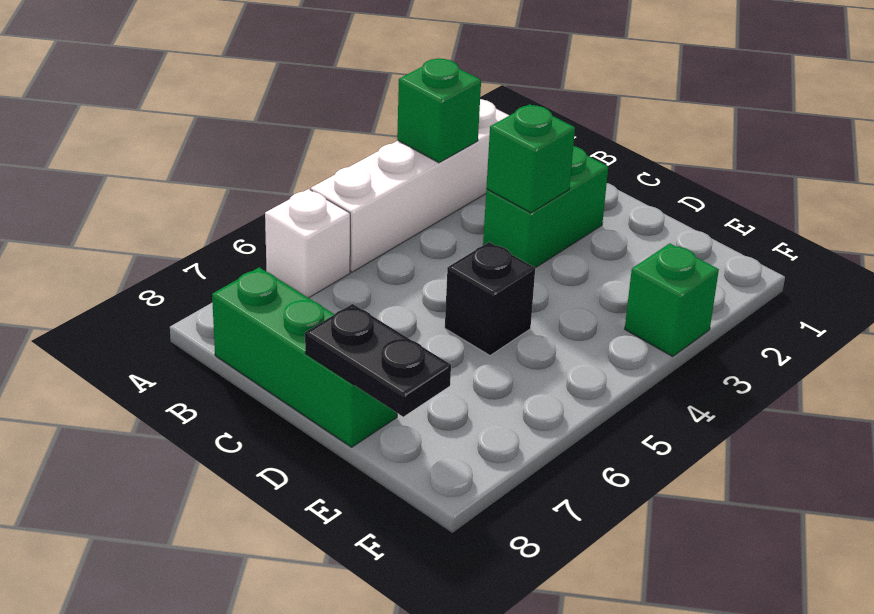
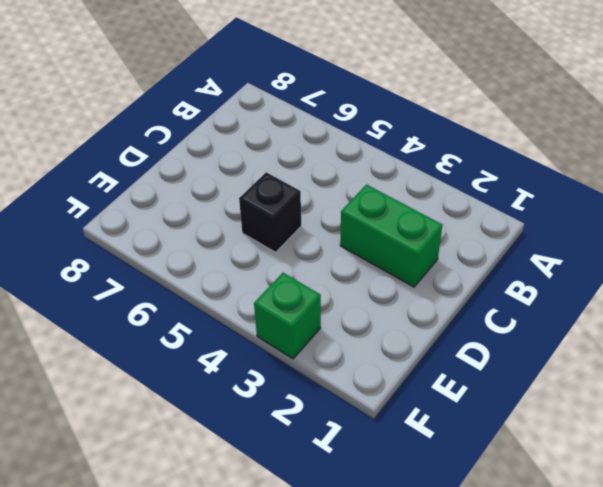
none -> white brick A2:A5 level 1
none -> white brick A6 level 1

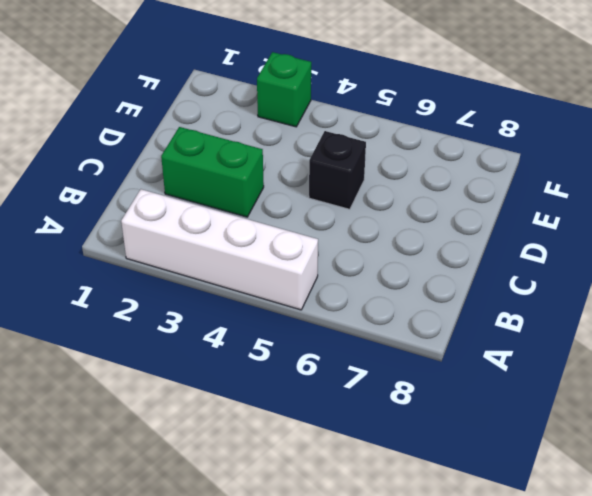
none -> white brick A6 level 1
none -> green brick B8:D8 level 1

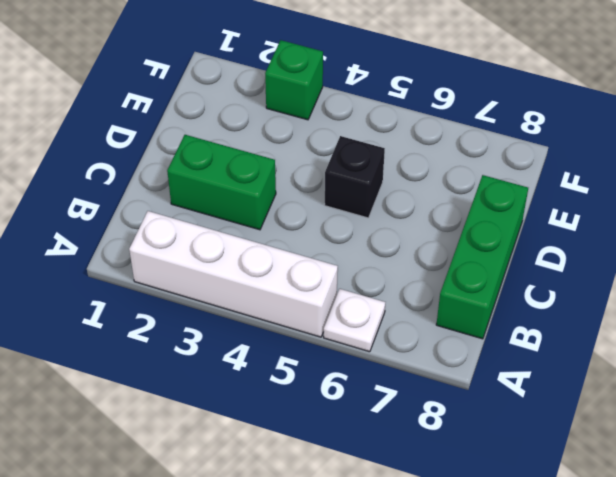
white plate A6 level 1 -> white brick A6 level 1
none -> green brick A3 level 2
none -> green brick C3 level 2

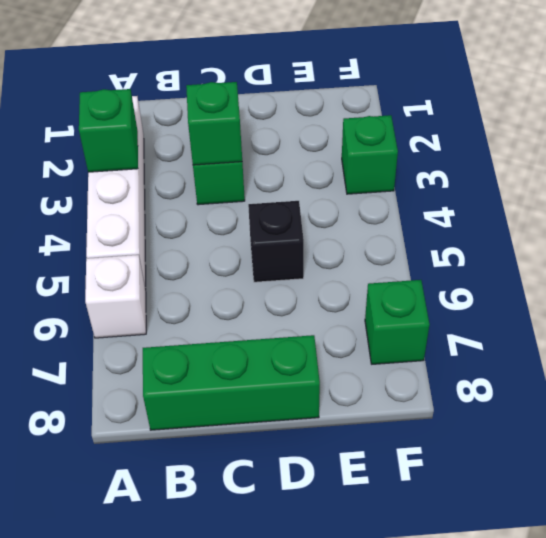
green brick F7 level 1 -> none
none -> black plate D8:E8 level 2

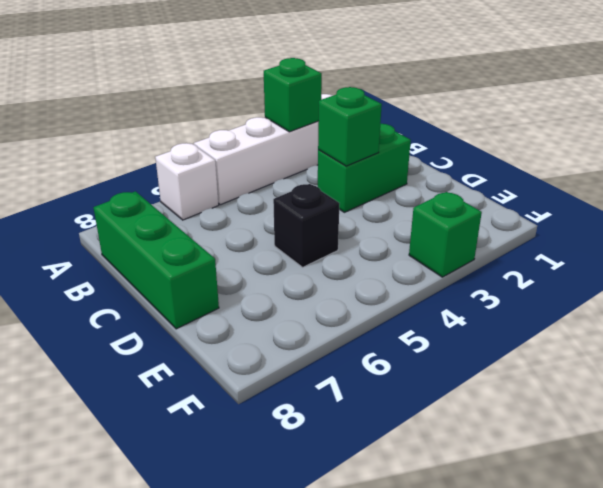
none -> black plate D8:E8 level 2

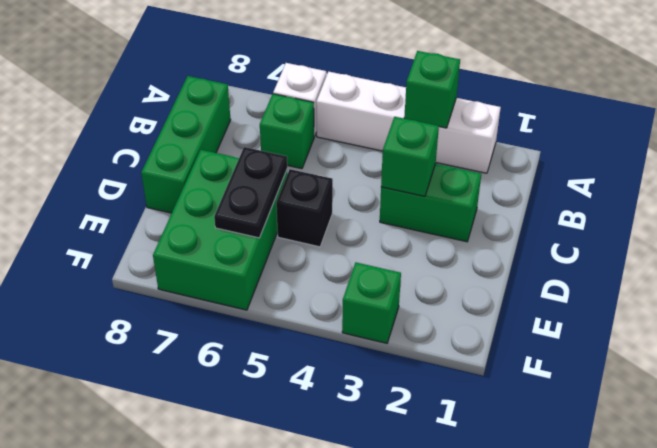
green brick B6 level 1 -> none
green brick D6:F7 level 1 -> none
black plate D6:E6 level 2 -> black plate D8:E8 level 2

